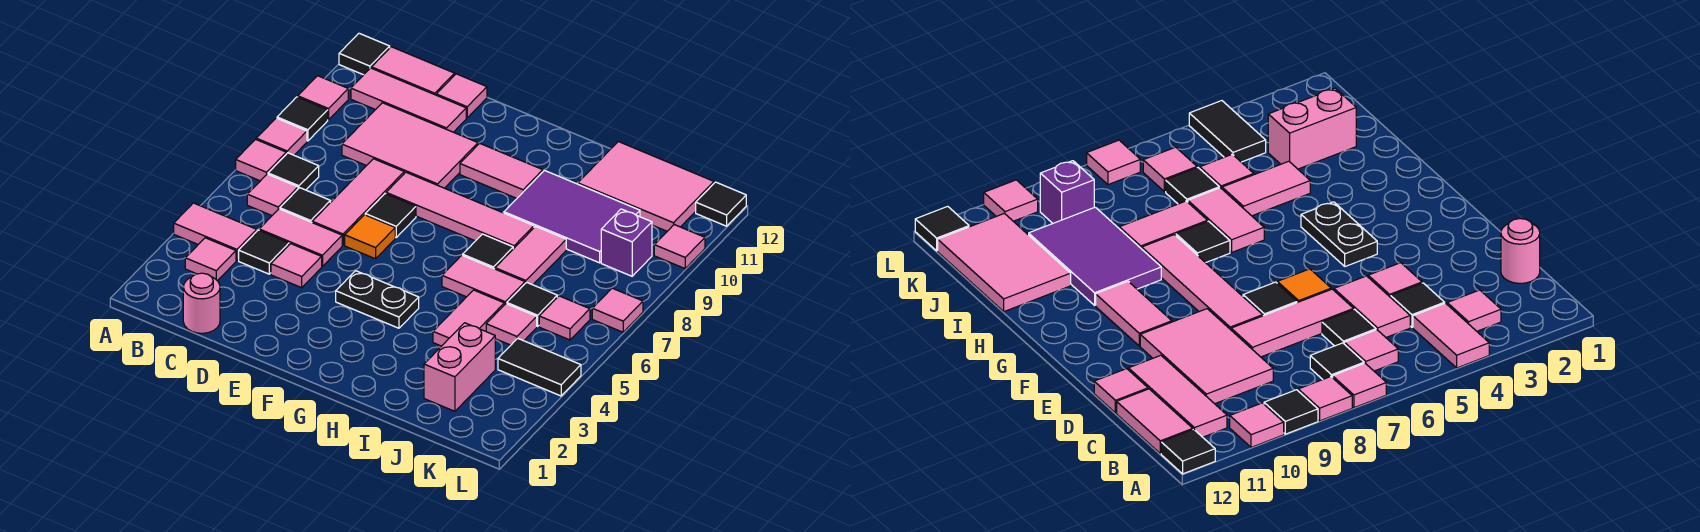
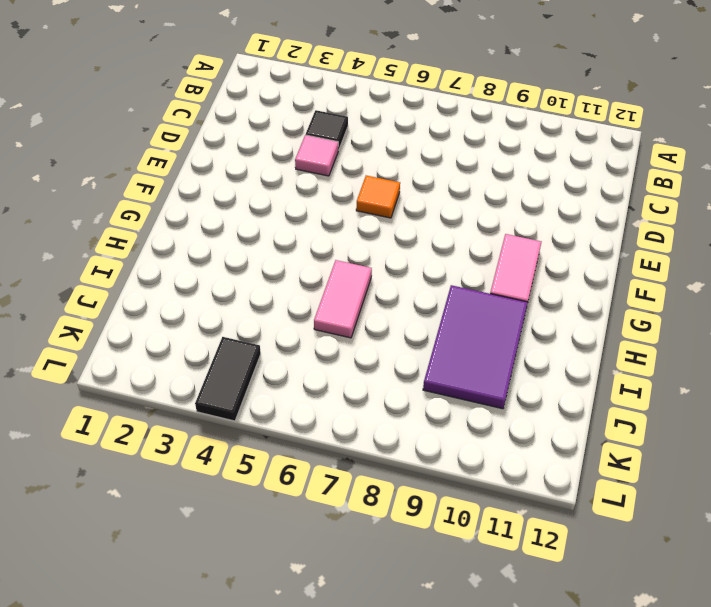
none -> pink tile A4:B4 level 1
none -> pink tile A7 level 1
none -> pink tile A8 level 1
none -> black tile A9 level 1

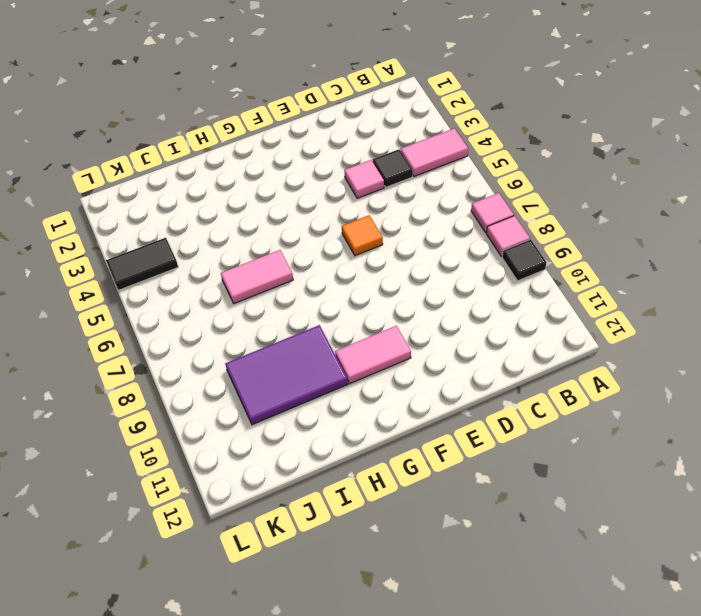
none -> pink tile A10 level 1
none -> black tile A12 level 1
none -> pink tile B3 level 1
none -> pink tile B6 level 1

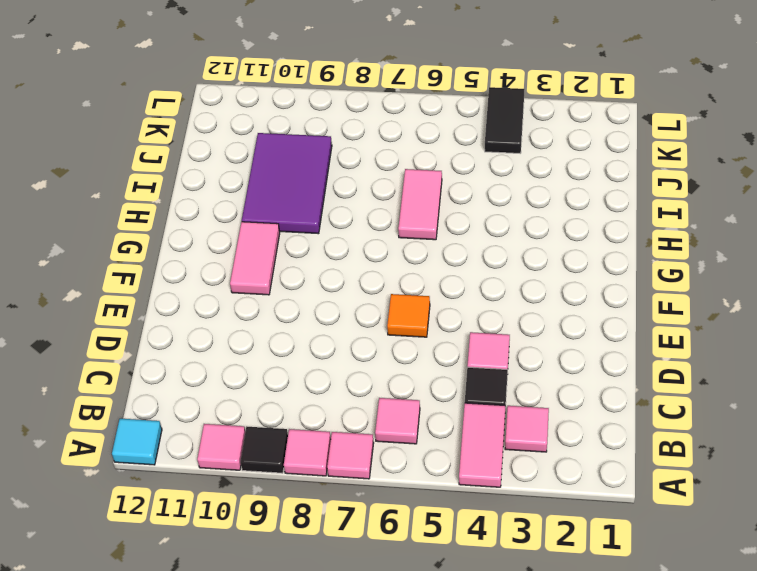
cyan tile A12 level 1 -> black tile A12 level 1
none -> black tile B7 level 1
none -> pink tile B11:D11 level 1
none -> pink tile B12:C12 level 1
none -> pink round brick C1 level 1

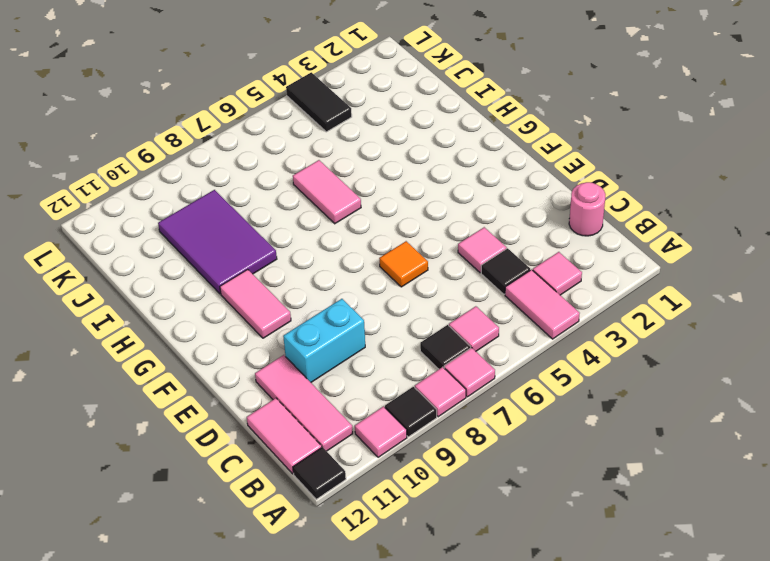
cyan brick D9:D10 level 1 -> pink tile C9:E10 level 1
none -> pink tile C5:D5 level 1
none -> black tile C6 level 1
none -> pink tile D6:D8 level 1
none -> pink tile D12 level 1

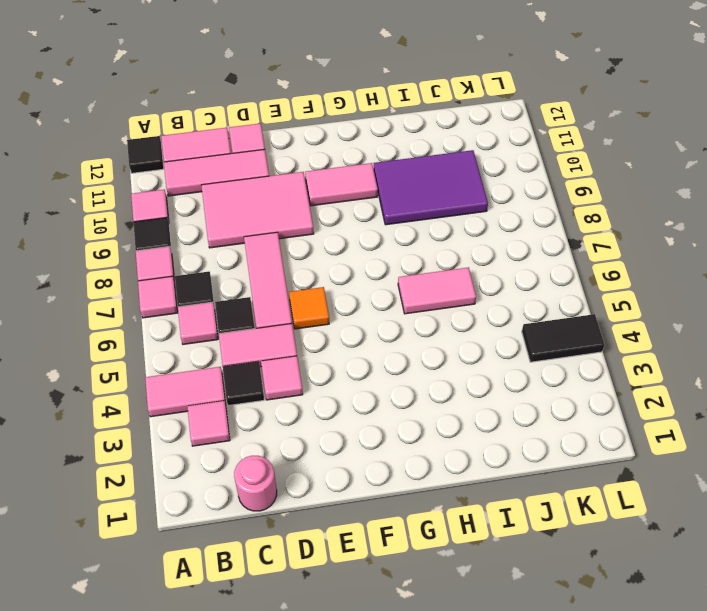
none -> black tile E7 level 1
none -> pink tile E8:H8 level 1
none -> black plate F4:G4 level 1
none -> black tile H7 level 1

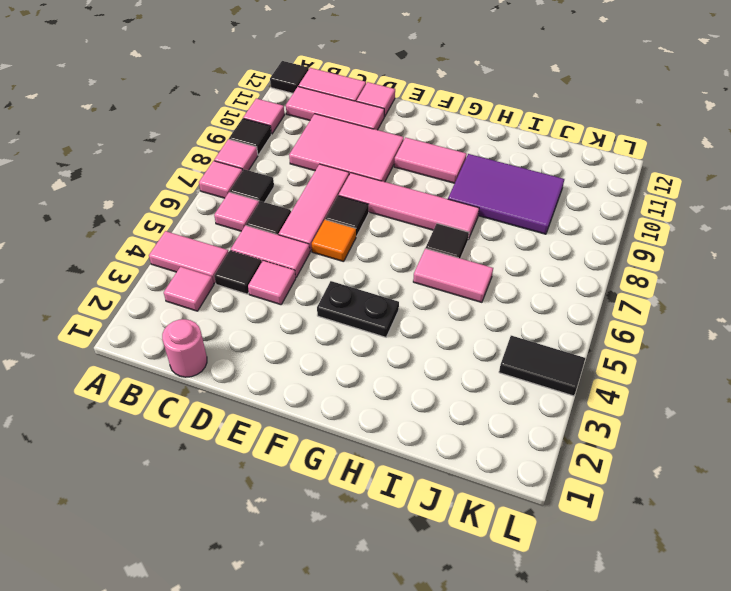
none -> pink tile I4:I5 level 1
none -> pink tile I7:I8 level 1
none -> pink tile I11:K12 level 1
none -> pink brick J2:J3 level 1

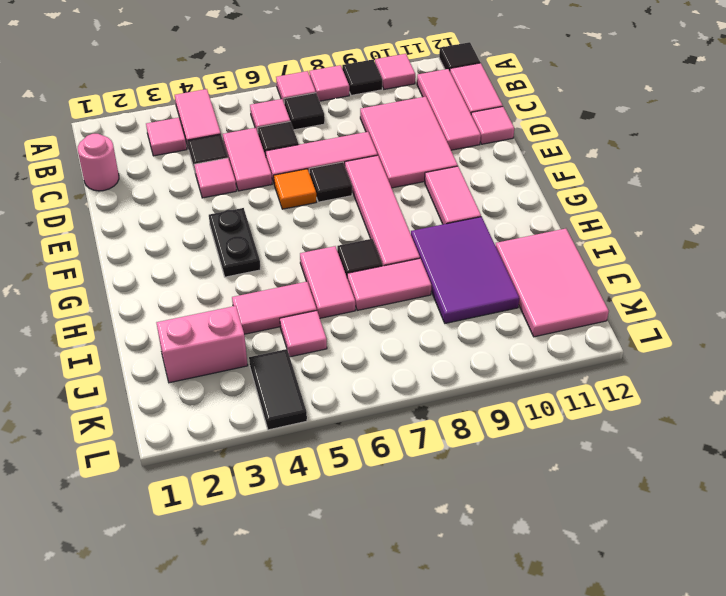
none -> black tile J6 level 1
none -> pink tile K6 level 1
none -> purple brick K9 level 1
none -> pink tile L7 level 1

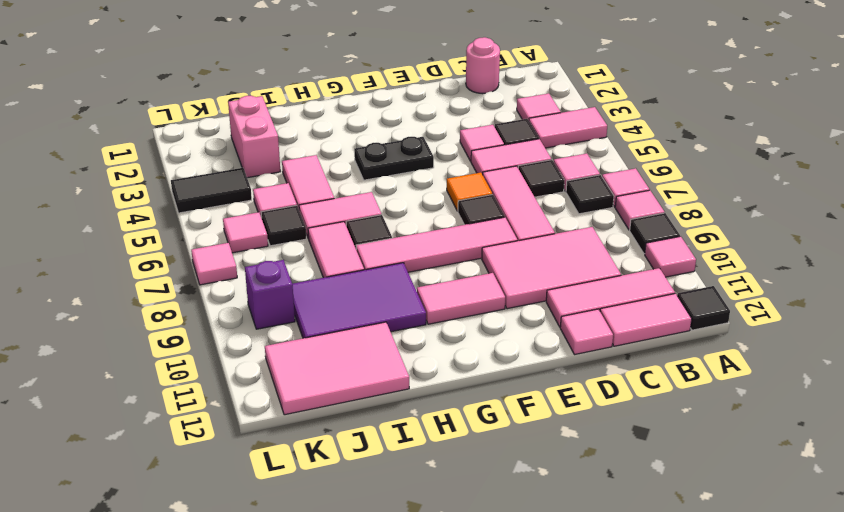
none -> pink tile L10 level 1
none -> black tile L12 level 1

